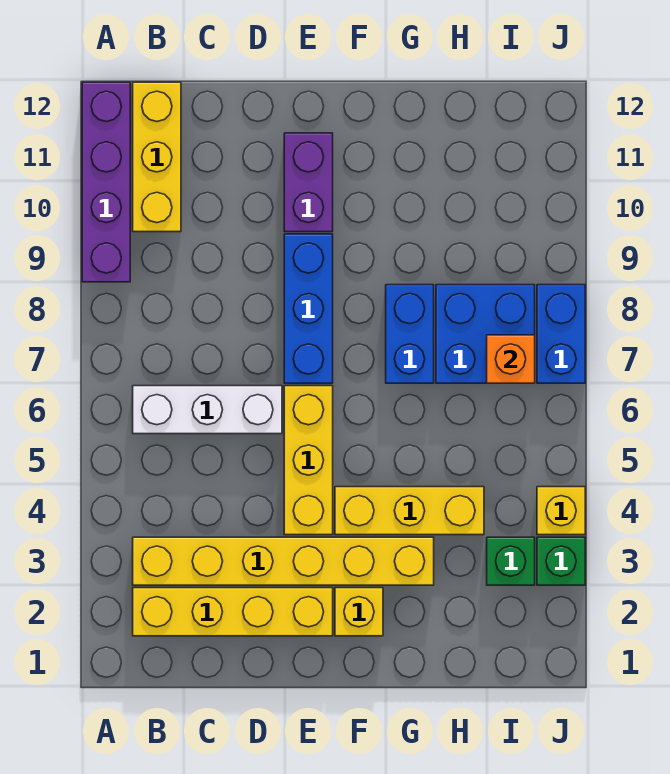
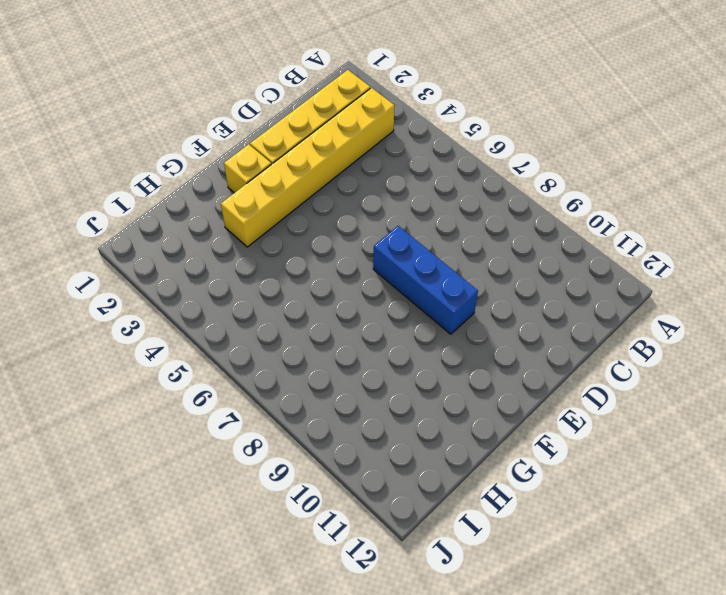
none -> purple brick A9:A12 level 1
none -> white brick B6:D6 level 1
none -> yellow brick B10:B12 level 1

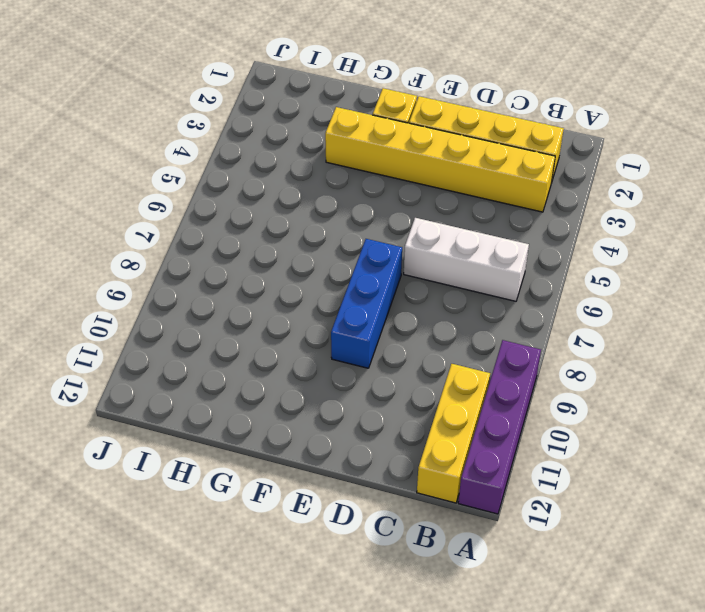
none -> yellow brick E4:E6 level 1
none -> purple brick E10:E11 level 1
none -> yellow brick F4:H4 level 1

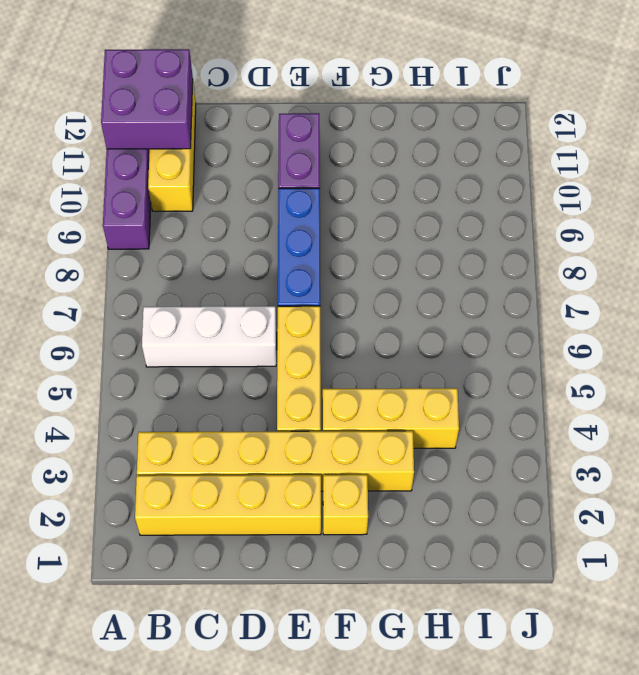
purple brick A11:B12 level 2 -> none
none -> blue brick G7:G8 level 1
none -> blue brick H7:I8 level 1
none -> green brick I3 level 1

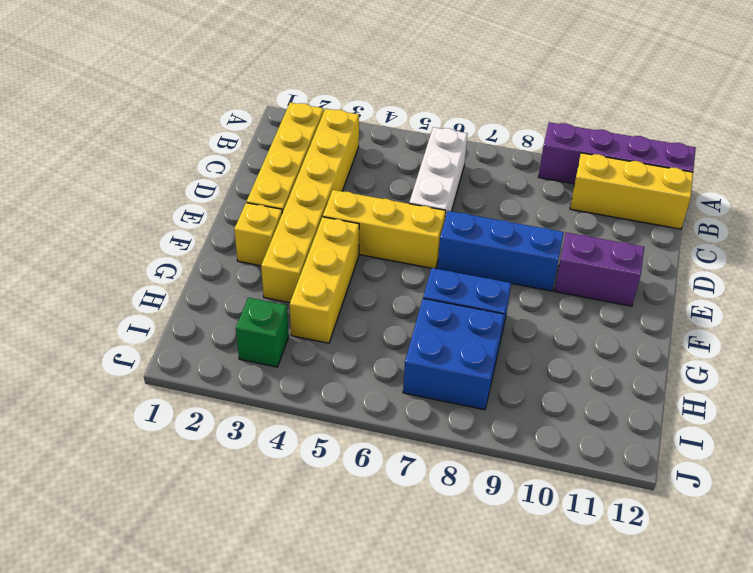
none -> green brick J3 level 1
none -> yellow brick J4 level 1
none -> blue brick J7:J8 level 1

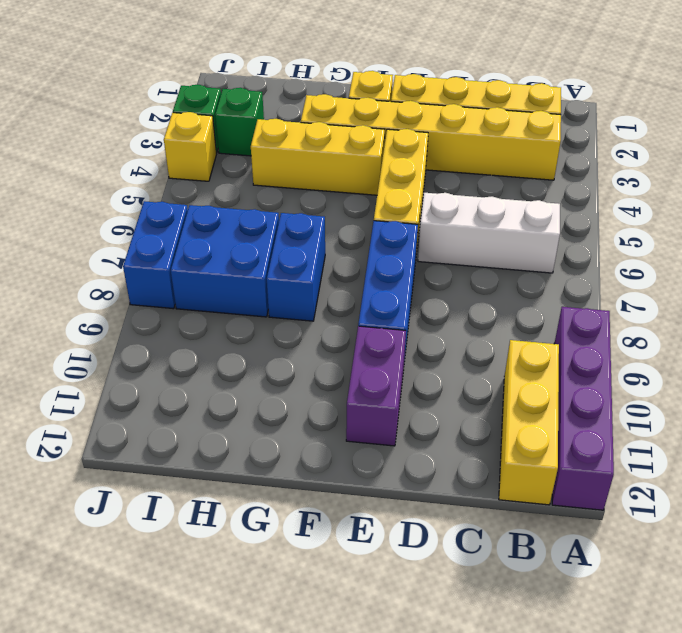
none -> orange brick I7 level 2

